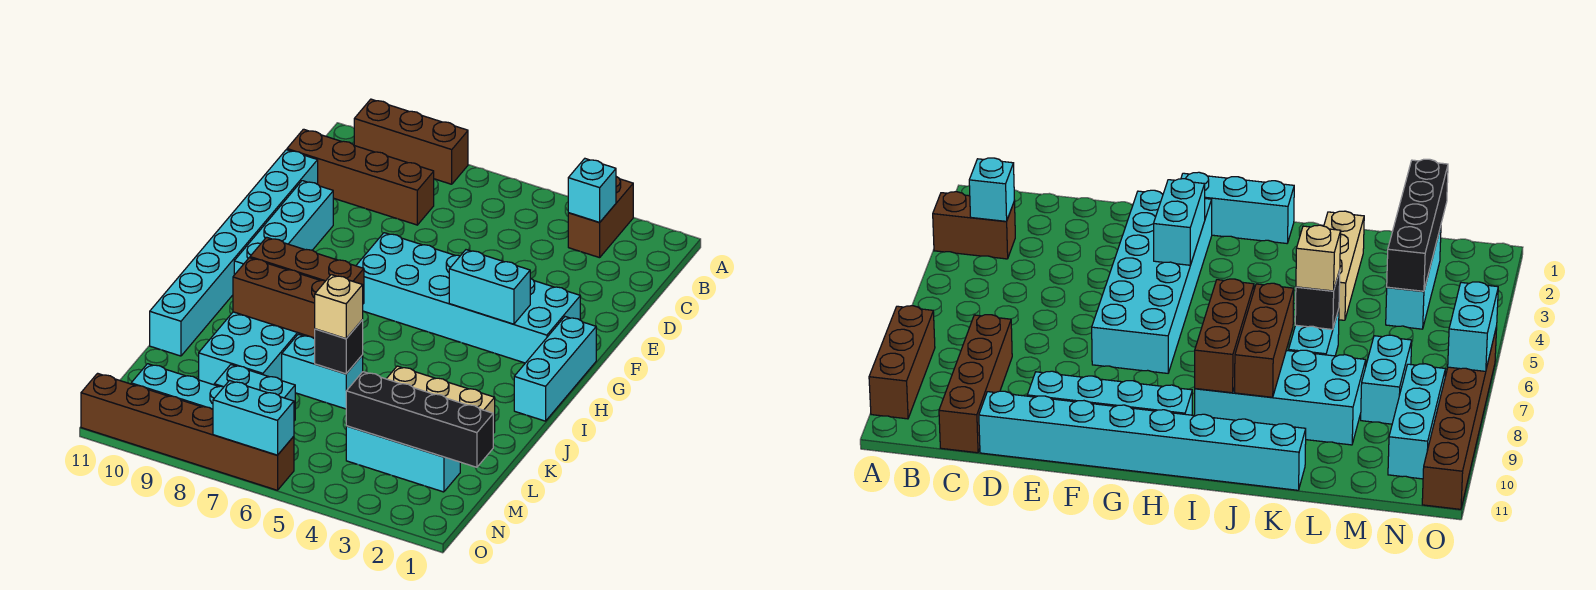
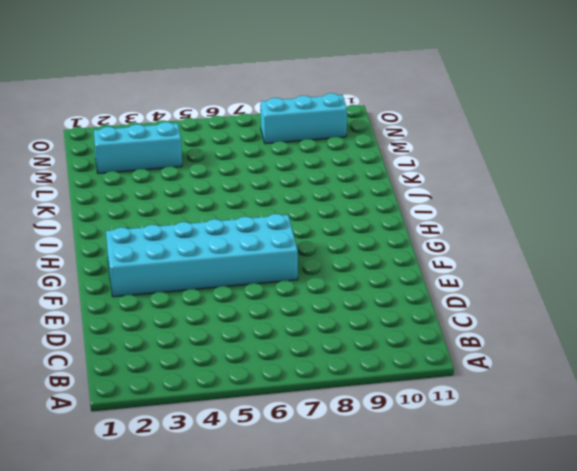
none -> brown brick A3:B3 level 1
none -> brown brick A8:A10 level 1
none -> brown brick C8:C11 level 1

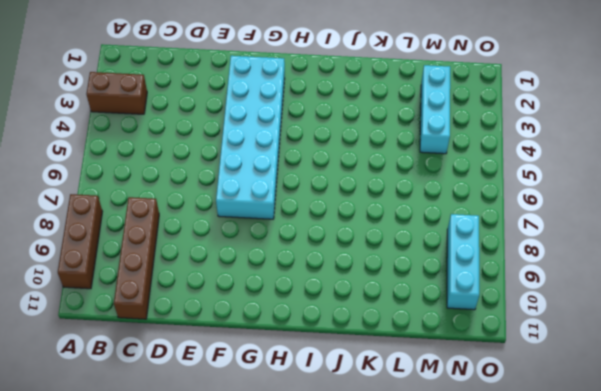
none -> cyan brick D11:K11 level 1
none -> cyan brick E10:H10 level 1
none -> cyan brick G1:I1 level 1

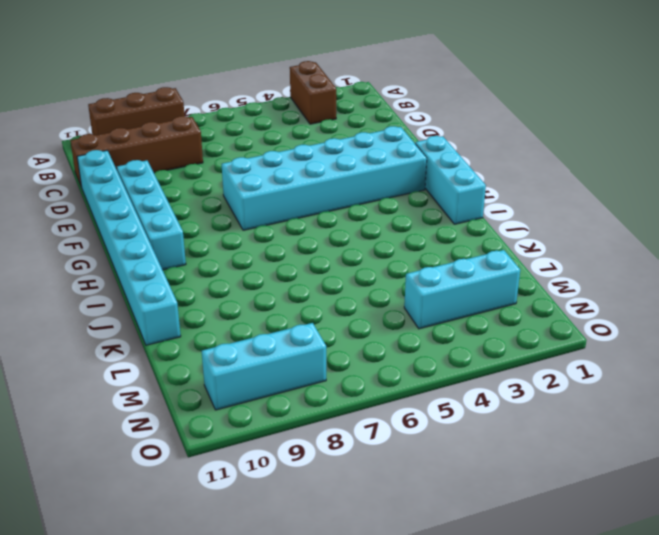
none -> cyan brick I8:L9 level 1
none -> tan brick K2:K4 level 1
none -> cyan brick K6:K7 level 1

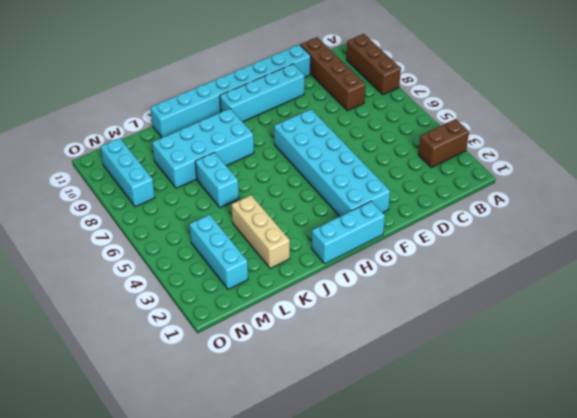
none -> cyan brick M7:M8 level 1
none -> brown brick O6:O11 level 1
none -> cyan brick B3 level 2

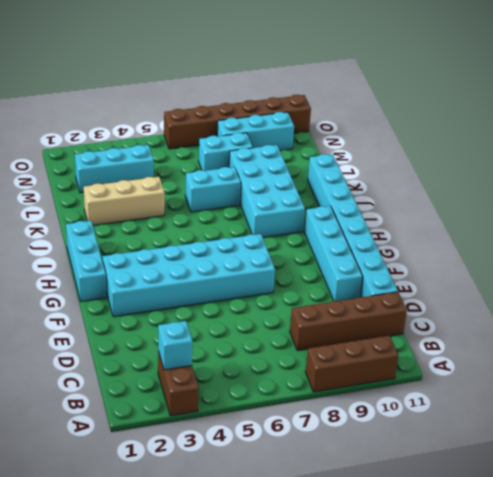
none -> cyan brick G3:G4 level 2
none -> brown brick I7:I9 level 2
none -> brown brick J7:J9 level 2

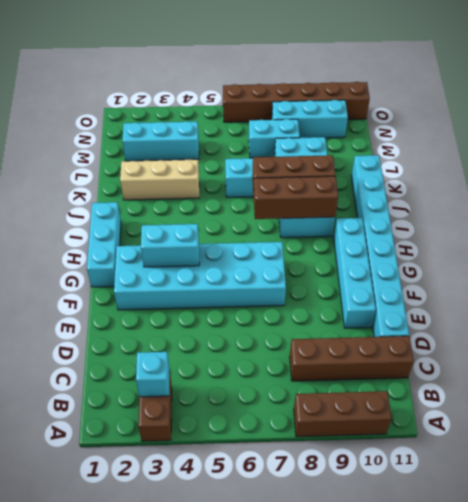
none -> black brick K6 level 2
none -> black brick M1:M4 level 2
none -> cyan brick O6:O7 level 2

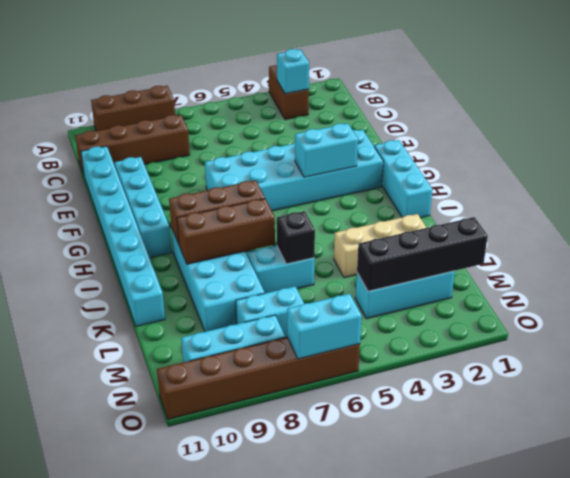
none -> tan brick K6 level 3

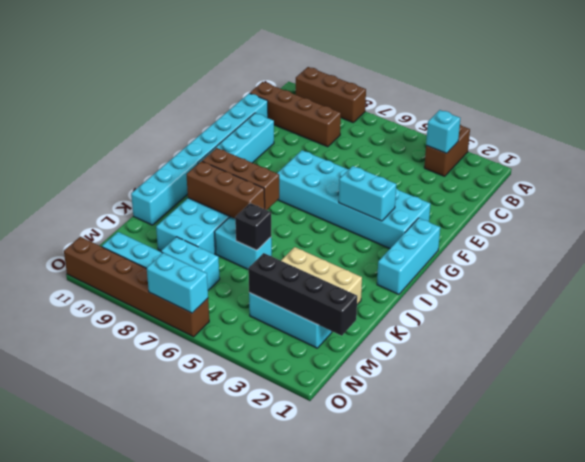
none -> tan brick K6 level 3

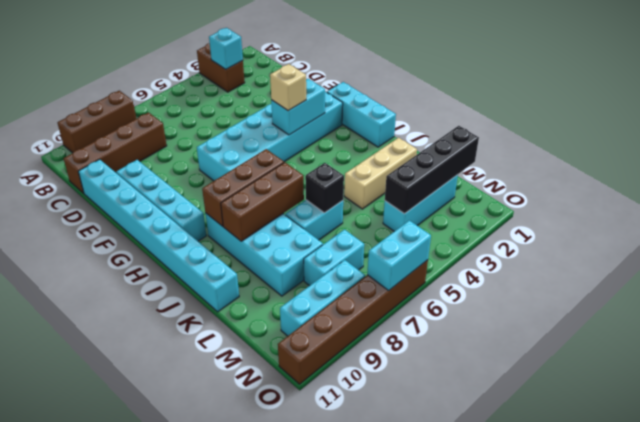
tan brick G4 level 3 -> tan brick K6 level 3

